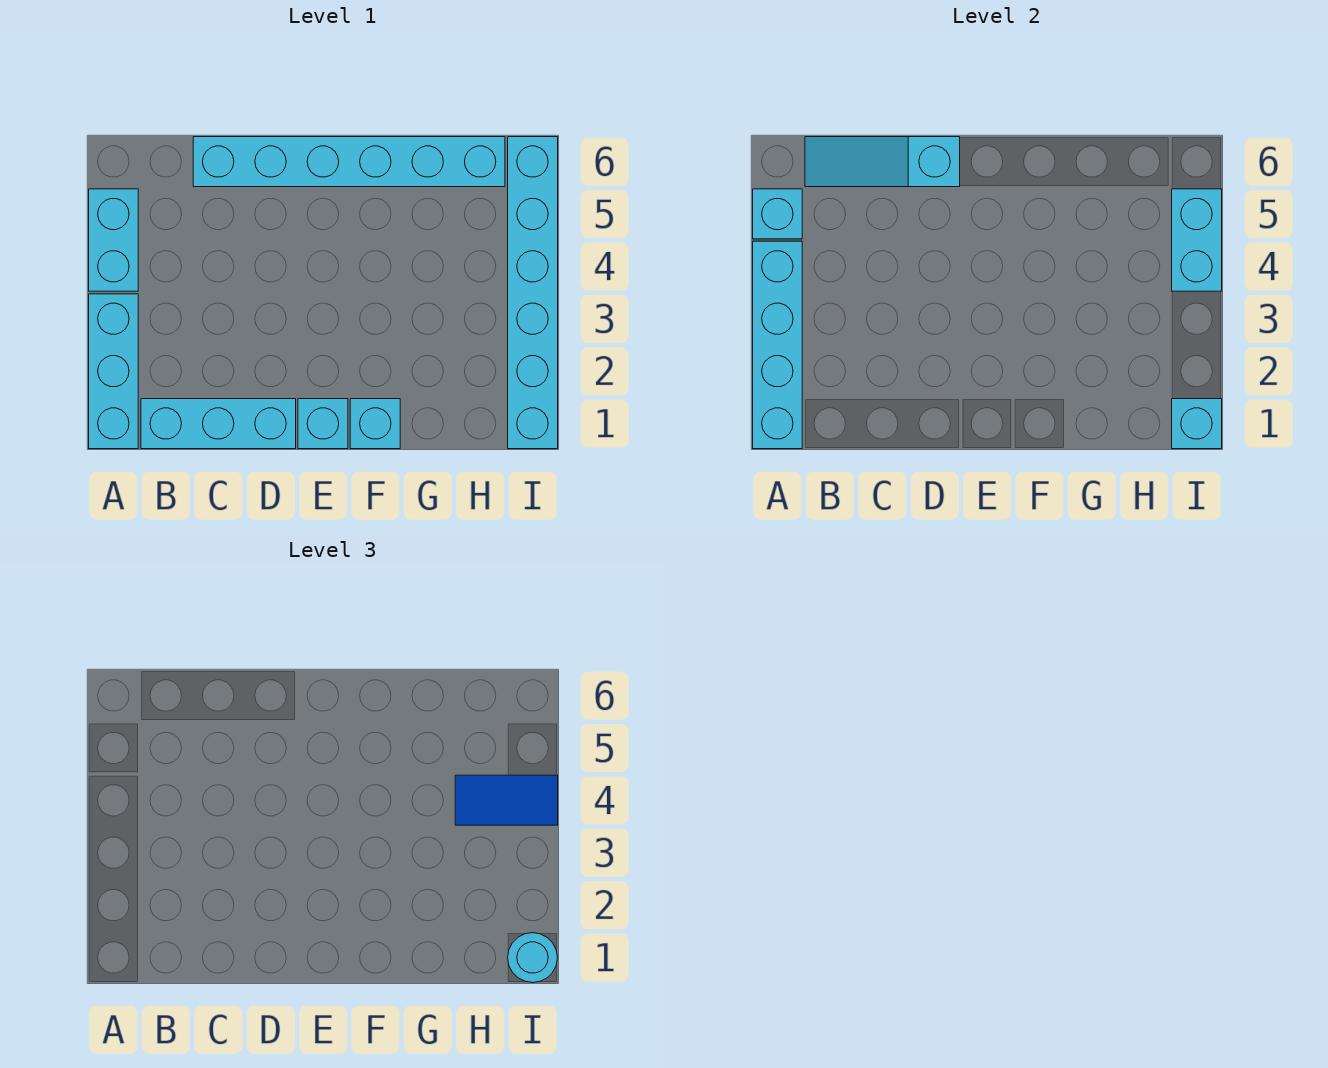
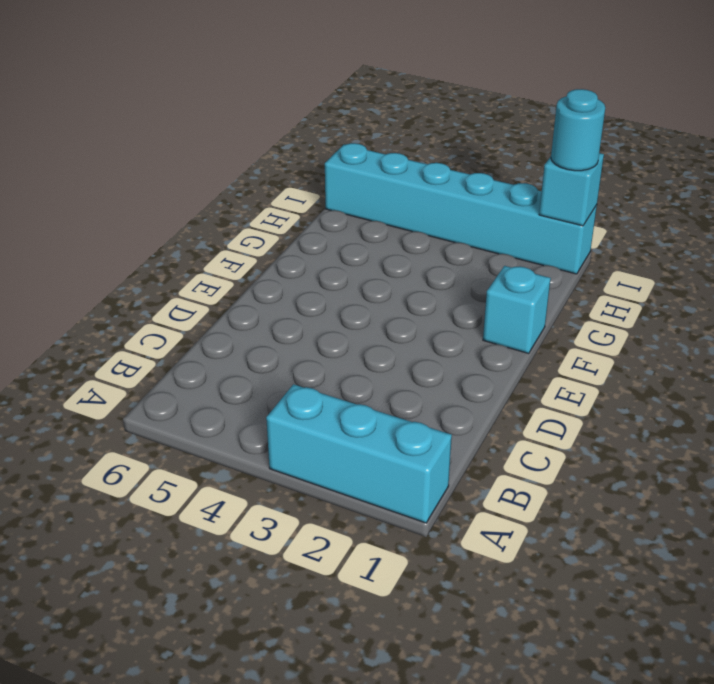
none -> cyan brick A4:A5 level 1
none -> cyan brick B1:D1 level 1
none -> cyan brick C6:H6 level 1

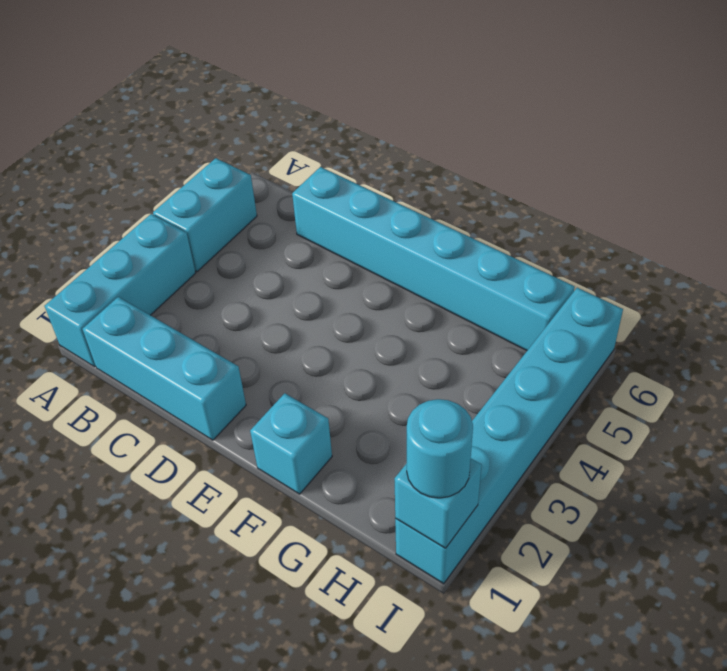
none -> cyan brick E1 level 1
none -> cyan brick A1:A4 level 2
none -> cyan brick A5 level 2

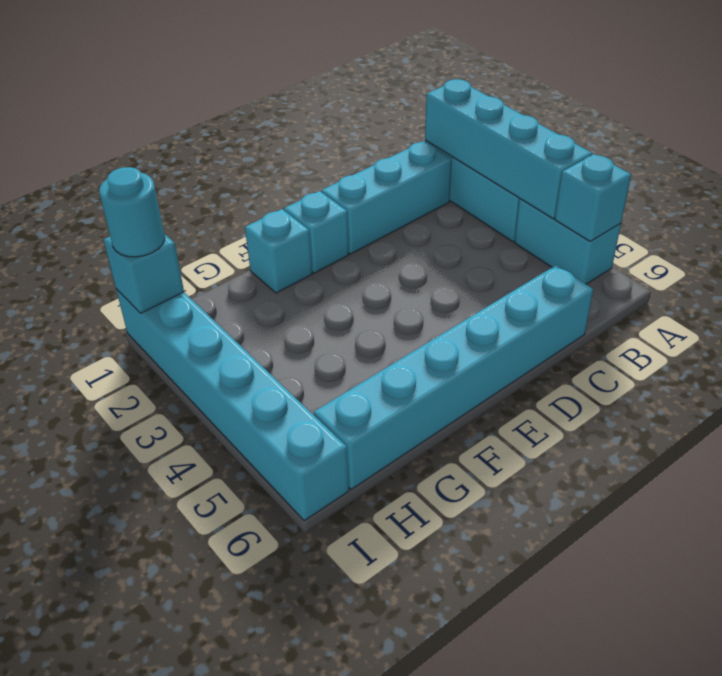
none -> cyan slope B6:D6 level 2 top D
none -> cyan brick I4:I5 level 2
none -> blue tile H4:I4 level 3

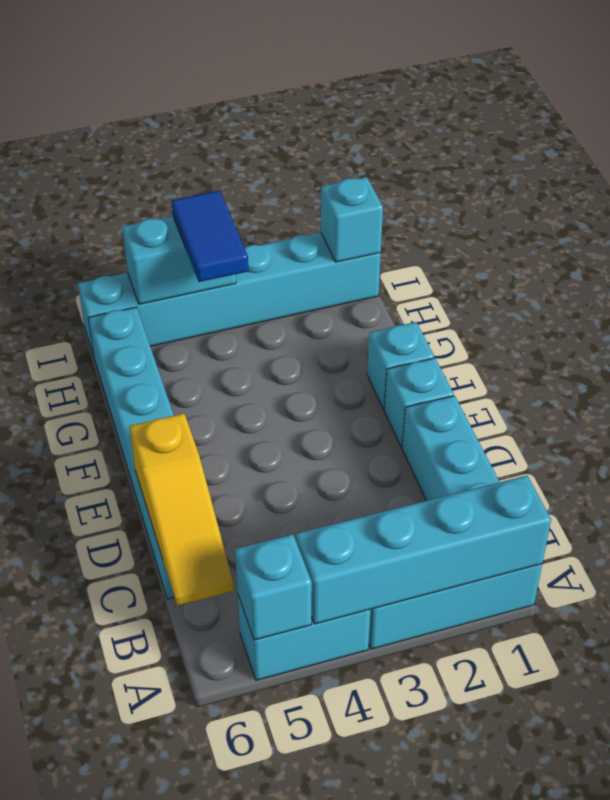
yellow slope B6:D6 level 2 top D -> cyan slope B6:D6 level 2 top D
none -> cyan round brick I1 level 3

